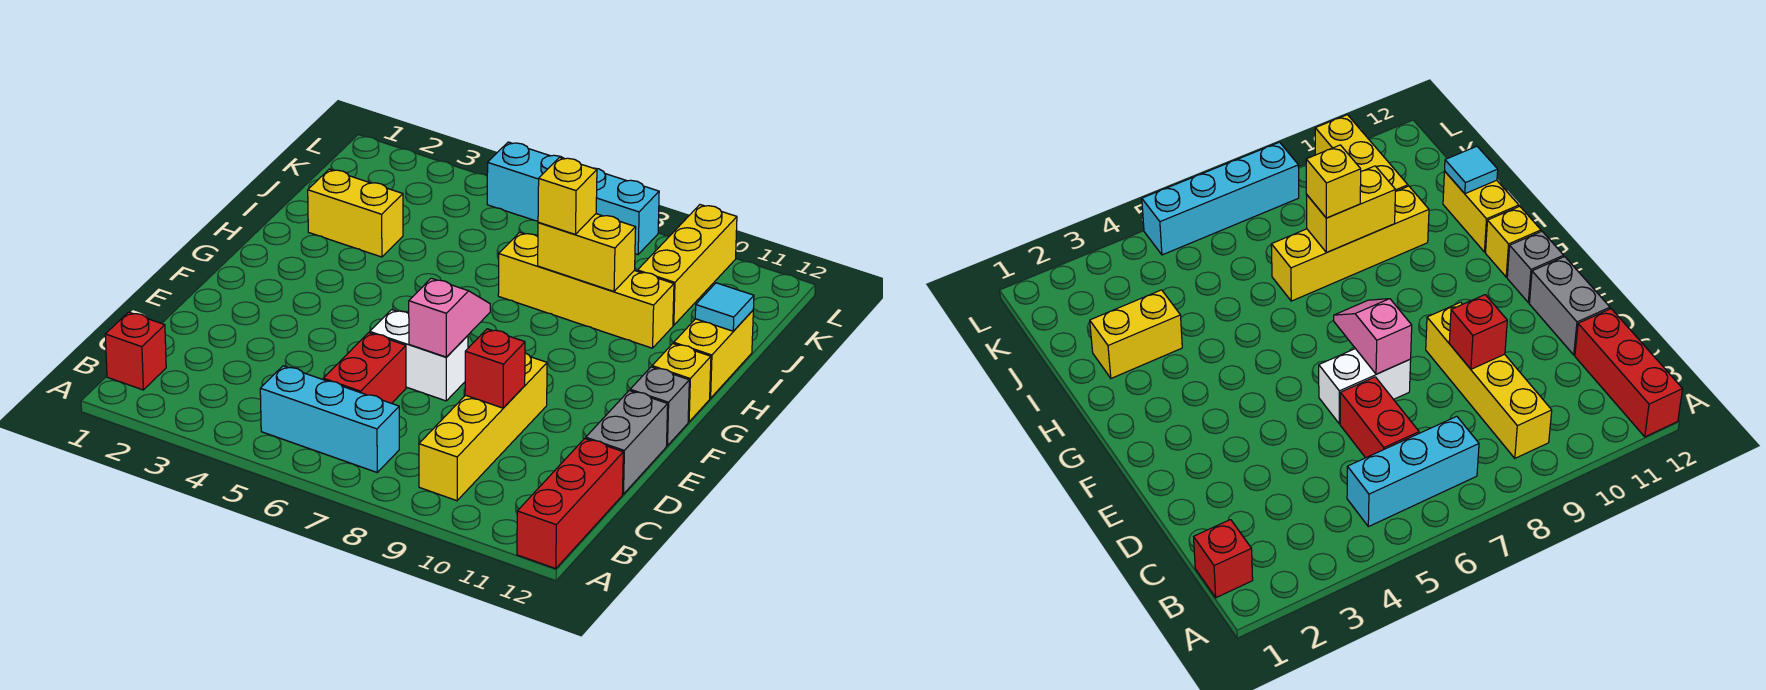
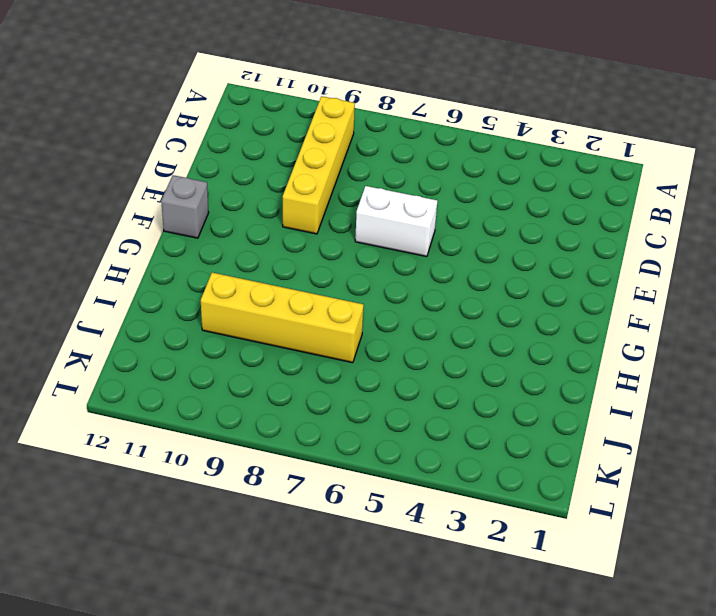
none -> red brick A12:C12 level 1
none -> red brick B1 level 1
none -> cyan brick B5:B7 level 1

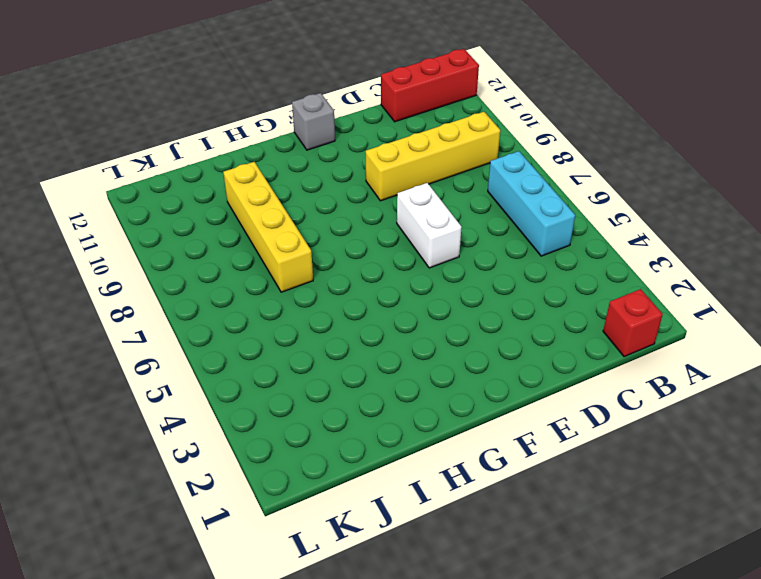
none -> red brick C6:D6 level 1
none -> grey brick D12:E12 level 1
none -> yellow brick G12 level 1

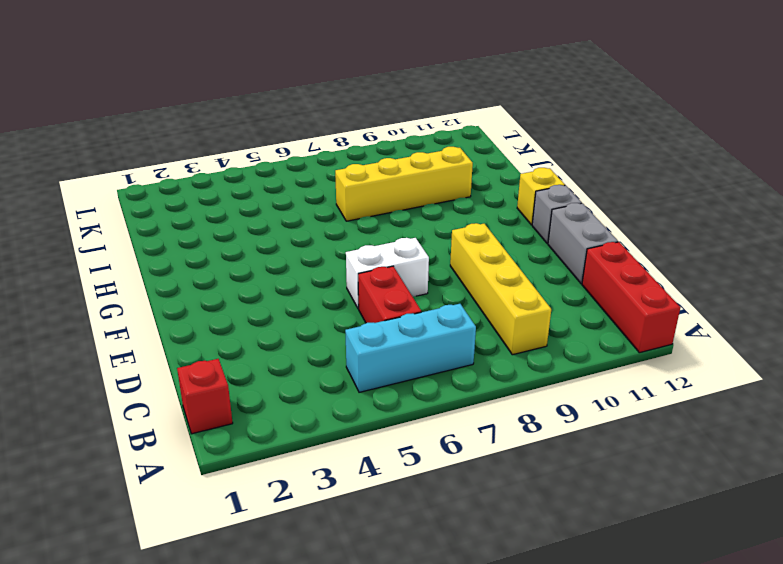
none -> yellow brick H12:I12 level 1
none -> yellow brick I2:I3 level 1
none -> yellow brick J10:L10 level 1

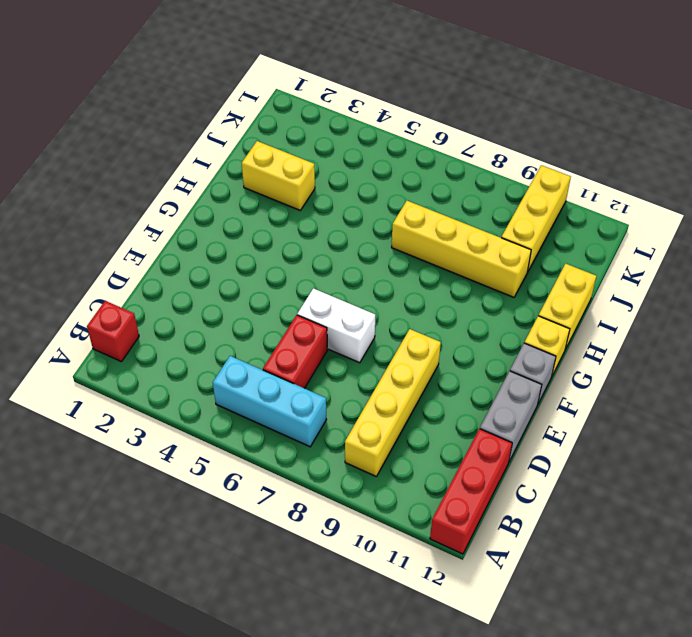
none -> cyan brick L5:L8 level 1
none -> red brick D9 level 2
none -> pink slope E7:F7 level 2 top E

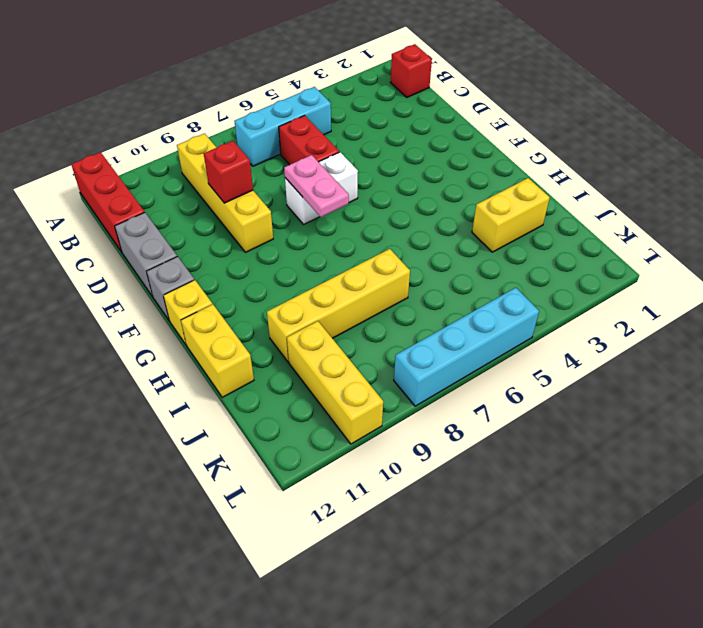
pink plate E7:F7 level 2 -> pink slope E7:F7 level 2 top E
none -> yellow brick I8:I9 level 2
none -> cyan tile I12 level 2
none -> yellow brick I8 level 3

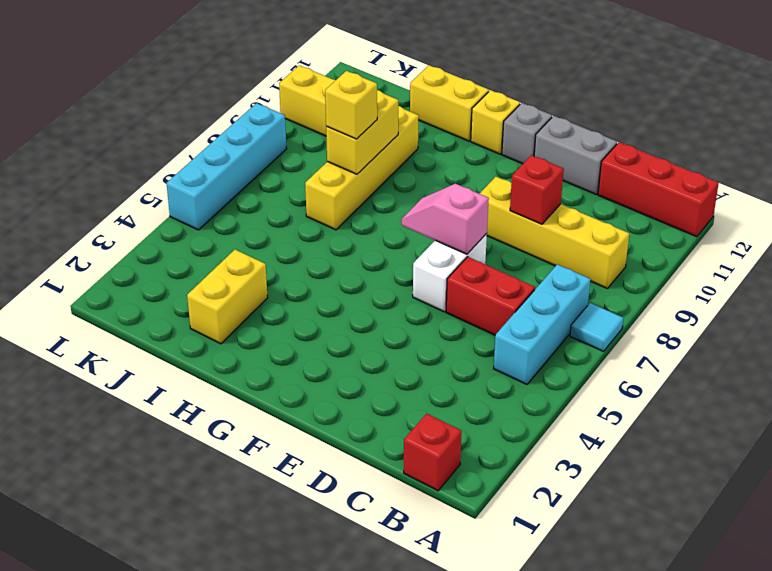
cyan tile A7 level 1 -> cyan tile I12 level 2

